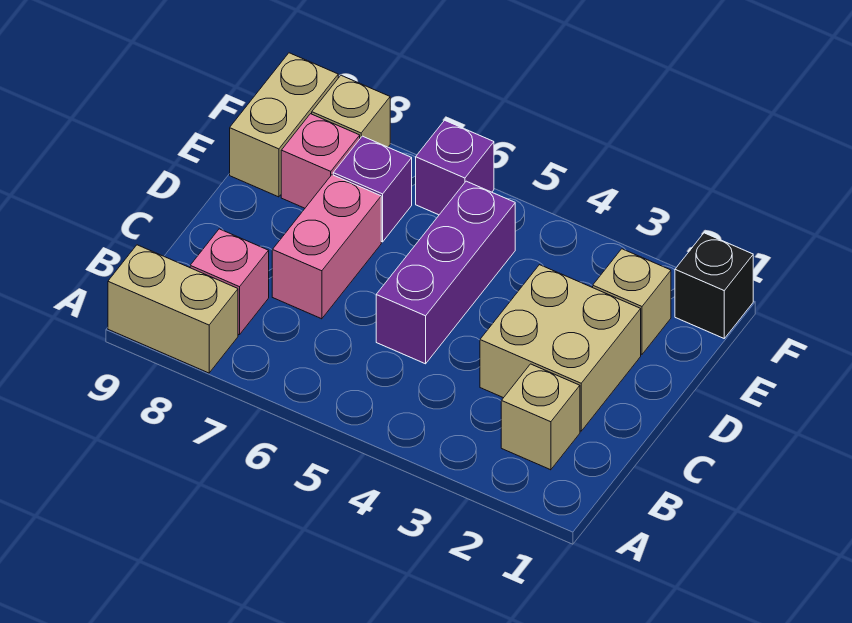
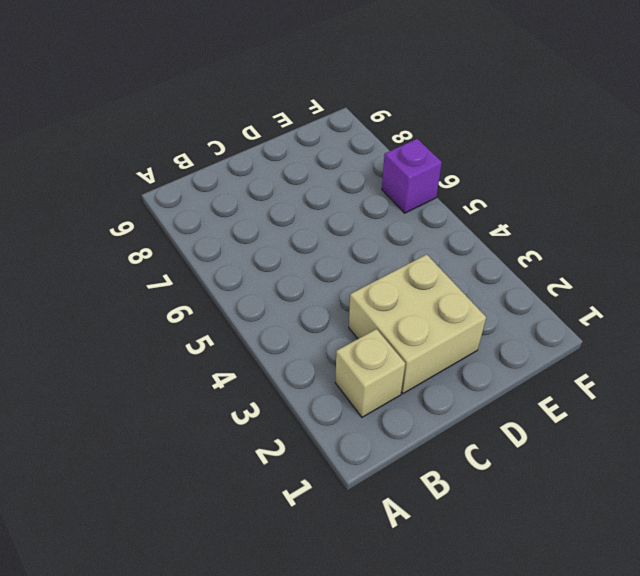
none -> tan brick A8:A9 level 1
none -> pink brick B8 level 1
none -> purple brick C5:E5 level 1

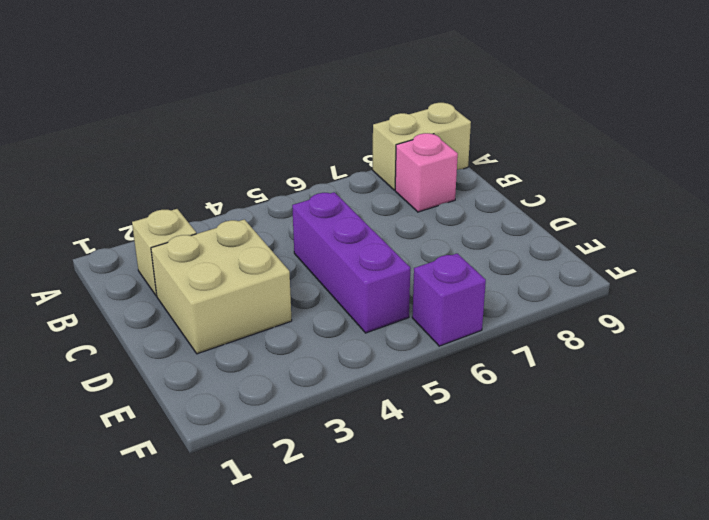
none -> pink brick C7:D7 level 1
none -> tan brick E2 level 1
none -> purple brick E7 level 1

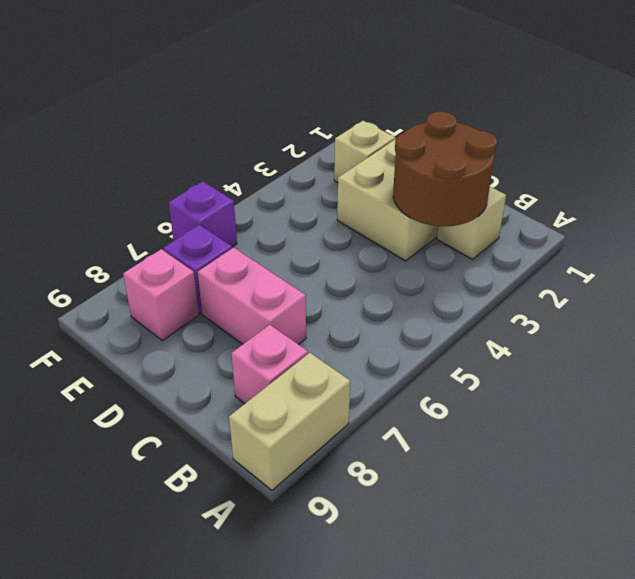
brown round brick B2:C3 level 2 -> none
none -> purple brick C5:E5 level 1
none -> tan brick E9:F9 level 1
none -> black brick F1 level 1

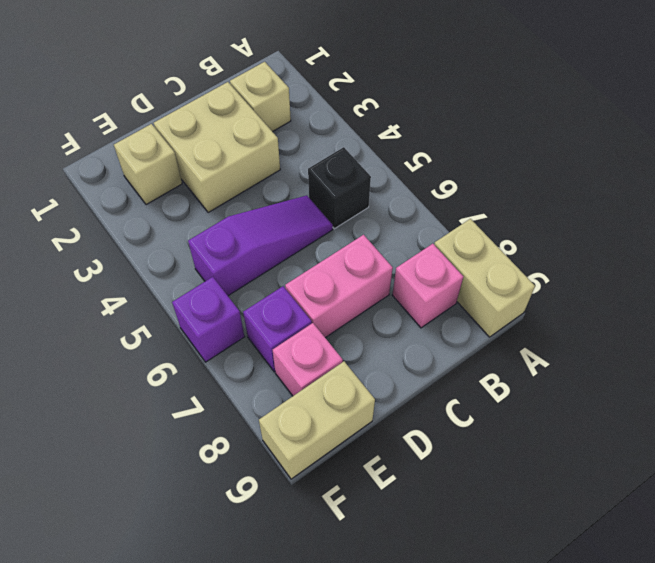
black brick B5 level 1 -> black brick F1 level 1
purple slope C5:E5 level 1 top E -> purple brick C5:E5 level 1
none -> tan brick F8 level 1

